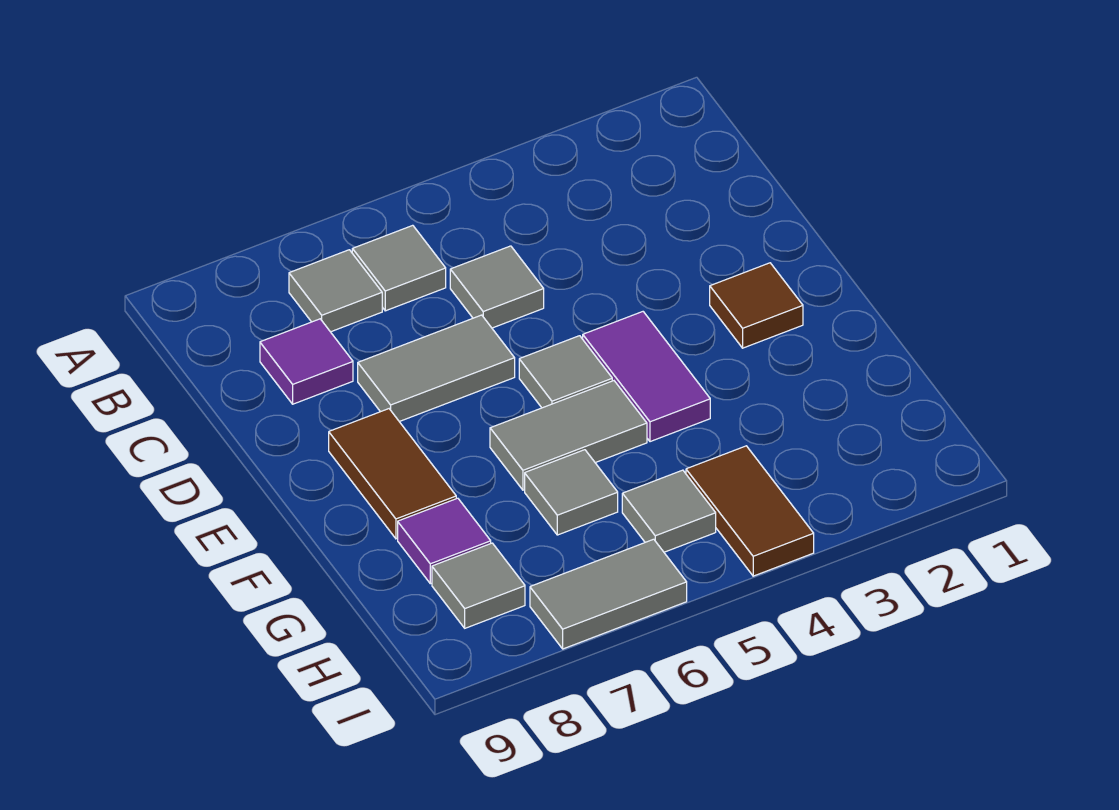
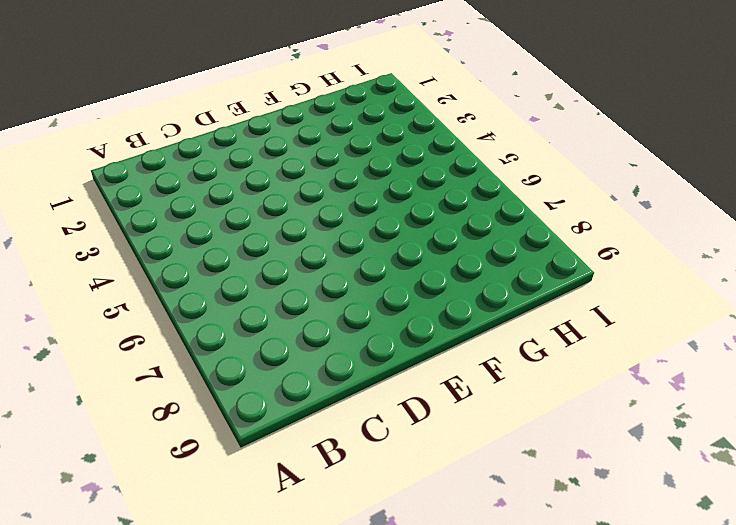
none -> grey tile B6 level 1
none -> grey tile B7 level 1
none -> grey tile C5 level 1

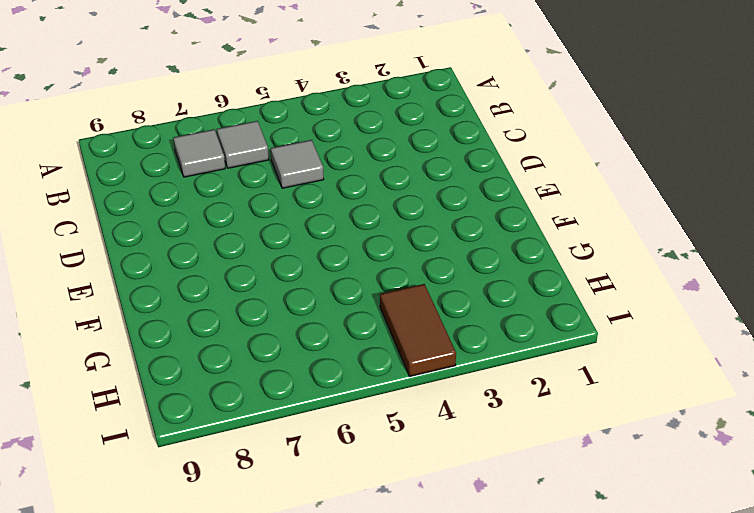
none -> purple tile C8 level 1
none -> grey tile D6:D7 level 1
none -> brown tile E2 level 1

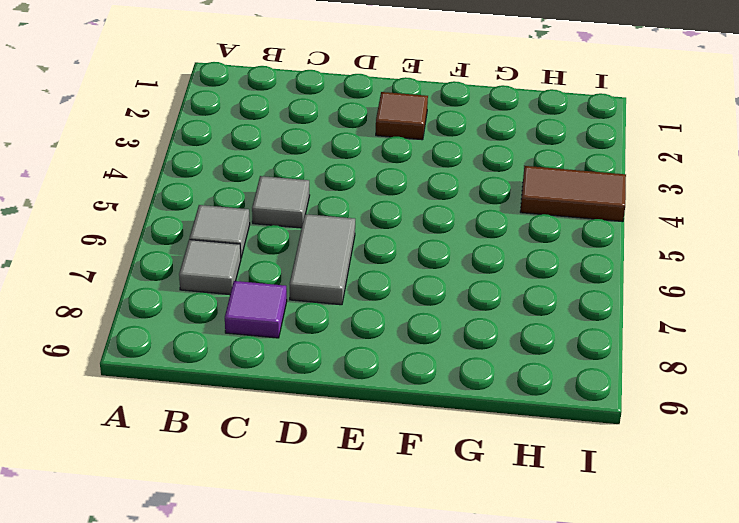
none -> purple tile E4:F4 level 1
none -> grey tile E5 level 1
none -> brown tile E8:F8 level 1

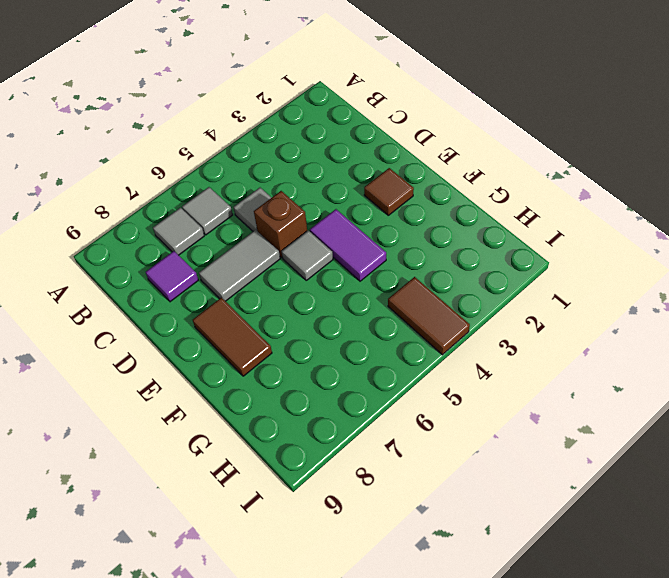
brown brick D5 level 1 -> none
none -> grey tile F5:F6 level 1
none -> grey tile G6 level 1
none -> purple tile G8 level 1

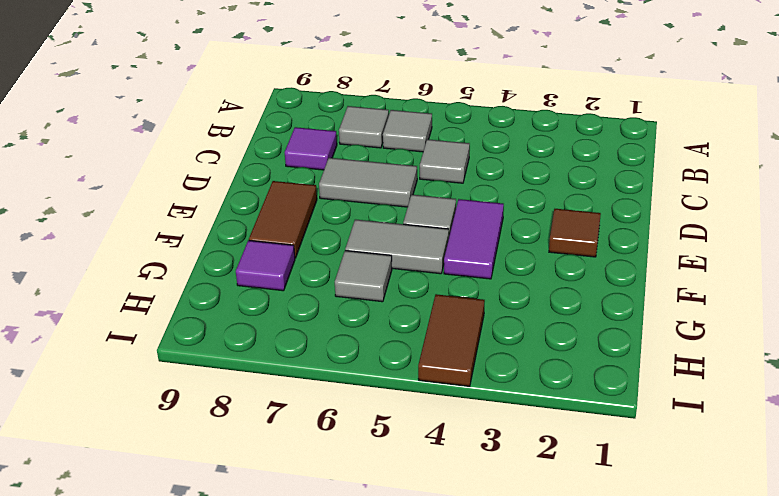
none -> grey tile H5 level 1
none -> grey tile H8 level 1
none -> grey tile I6:I7 level 1

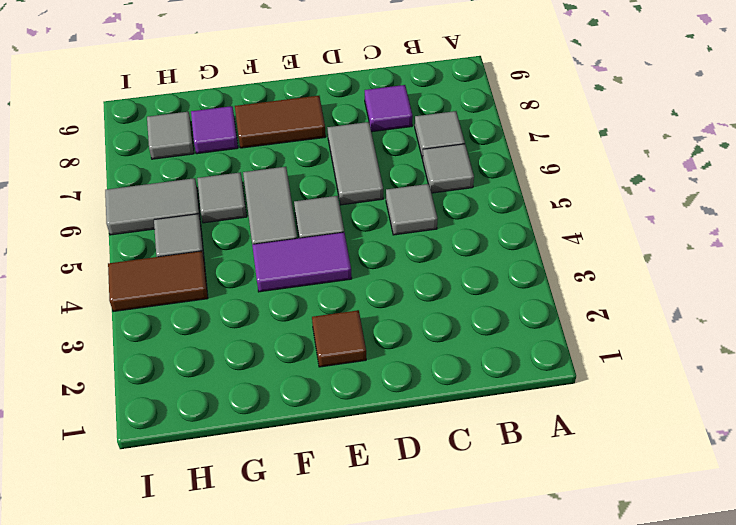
grey tile H6:I6 level 1 -> grey tile I6:I7 level 1

